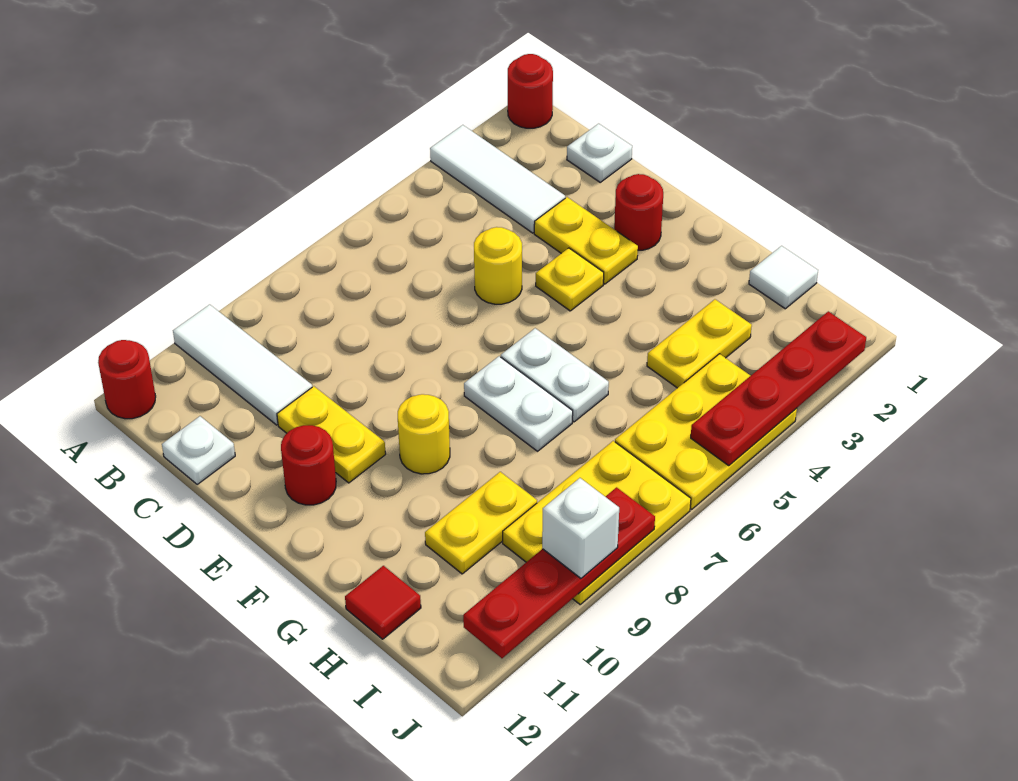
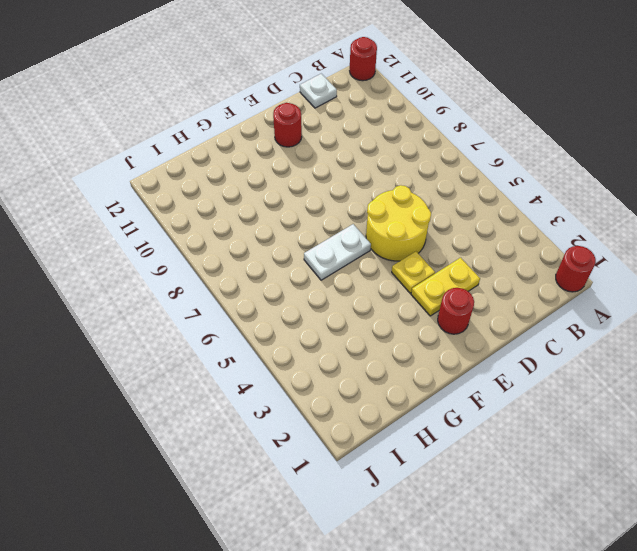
yellow round brick D5:E6 level 1 -> yellow round brick D5 level 1
none -> white tile A3:C3 level 1
none -> white tile A10:C10 level 1
none -> white plate C1 level 1

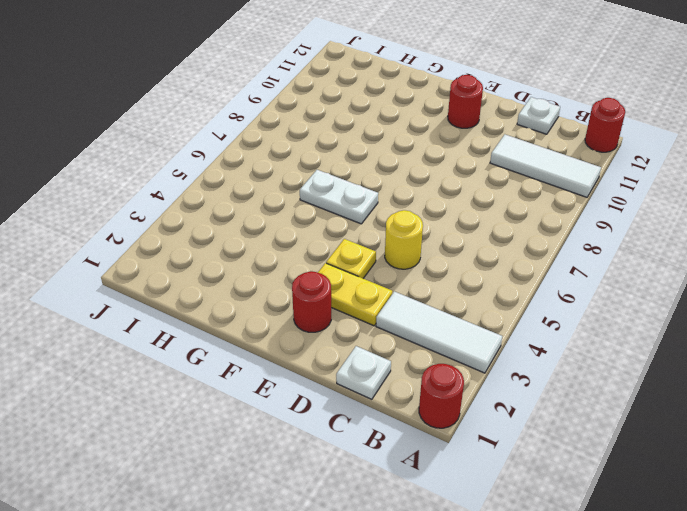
none -> yellow plate D10:E10 level 1
none -> white plate F7:G7 level 1
none -> yellow round brick F9 level 1

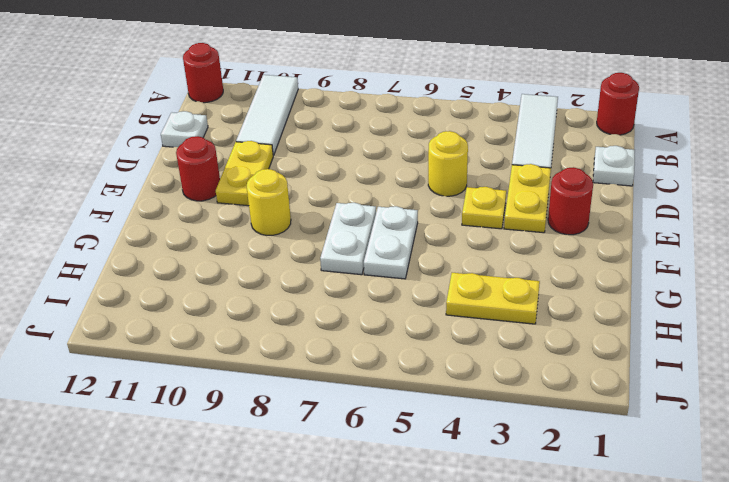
none -> white tile H1 level 1
none -> yellow plate H9:H10 level 1
none -> red tile H12 level 1

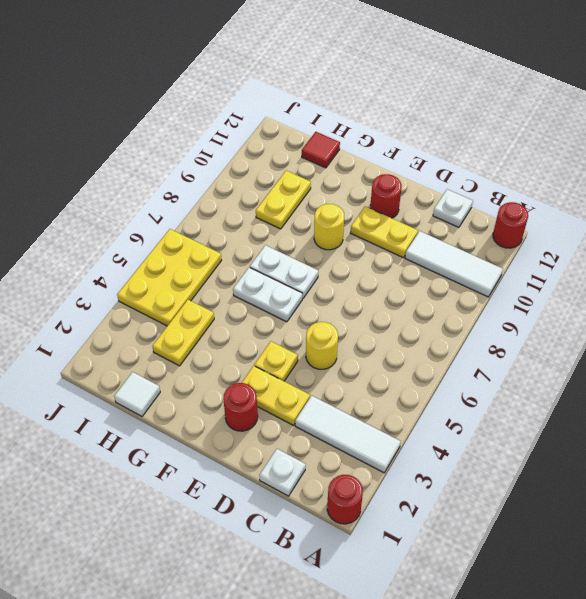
none -> yellow plate I7:J9 level 1
none -> red plate J2:J5 level 2
none -> red plate J8:J11 level 2

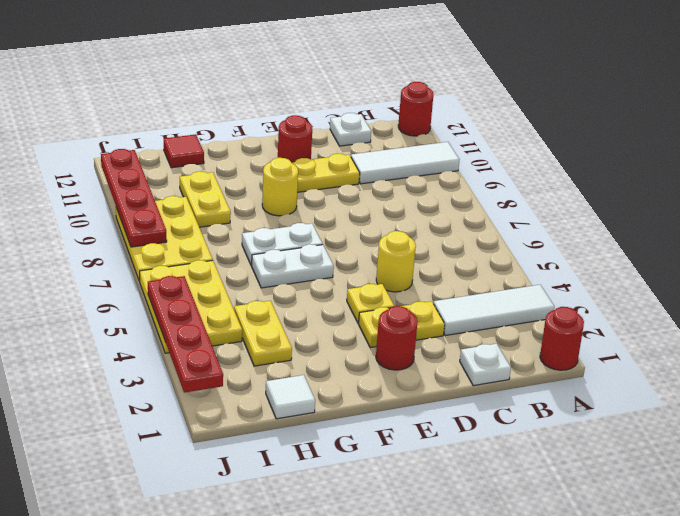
none -> white brick J9 level 3

